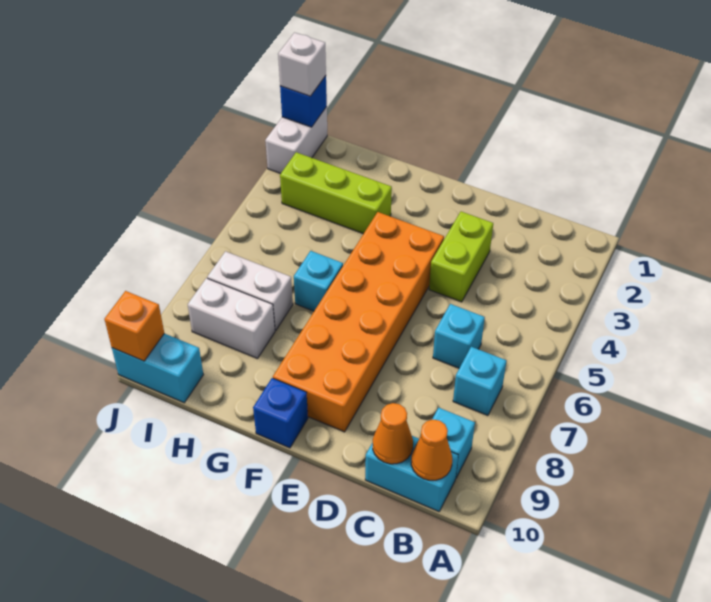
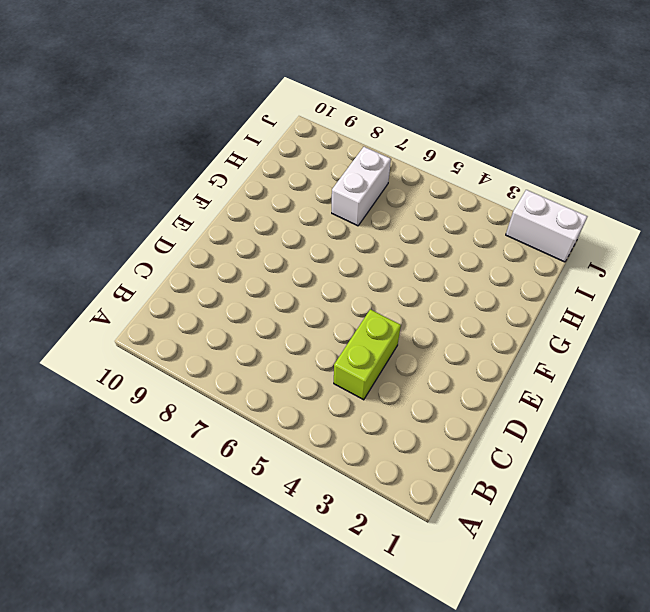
lime brick C4:D4 level 1 -> lime brick D3:D4 level 1
none -> cyan brick B7 level 1
none -> cyan brick B9 level 1
none -> cyan brick B10:C10 level 1

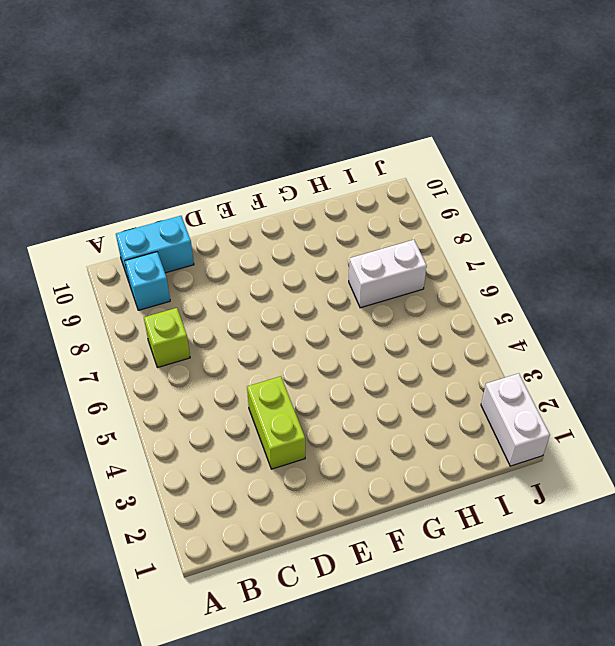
lime brick B7 level 1 -> cyan brick B7 level 1
none -> cyan brick C6 level 1
none -> orange brick E4:F9 level 1
none -> blue brick F10 level 1

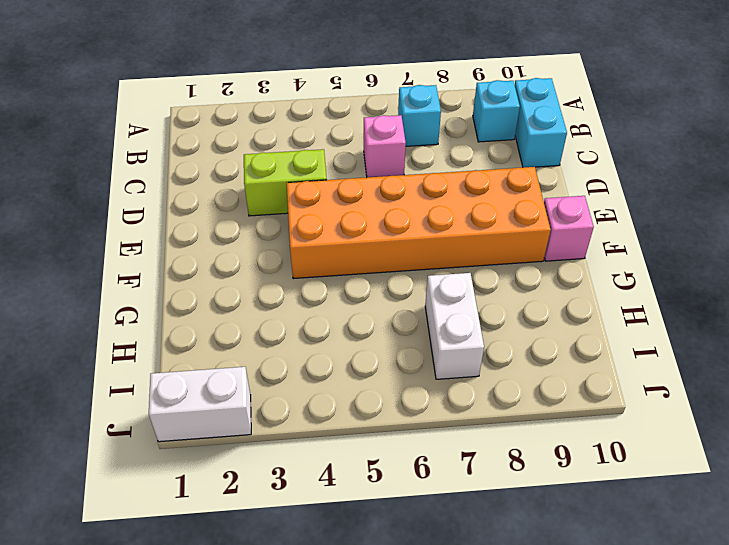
pink brick C6 level 1 -> cyan brick C6 level 1
pink brick F10 level 1 -> blue brick F10 level 1
none -> lime brick G3:I3 level 1
none -> cyan brick G6 level 1
none -> white brick H8:I8 level 1

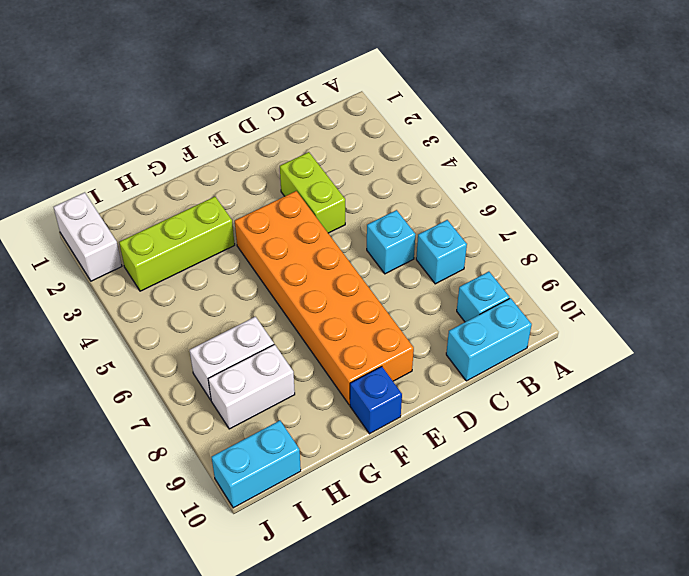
none -> cyan brick G6 level 1
none -> orange cone B10 level 2
none -> orange cone C10 level 2

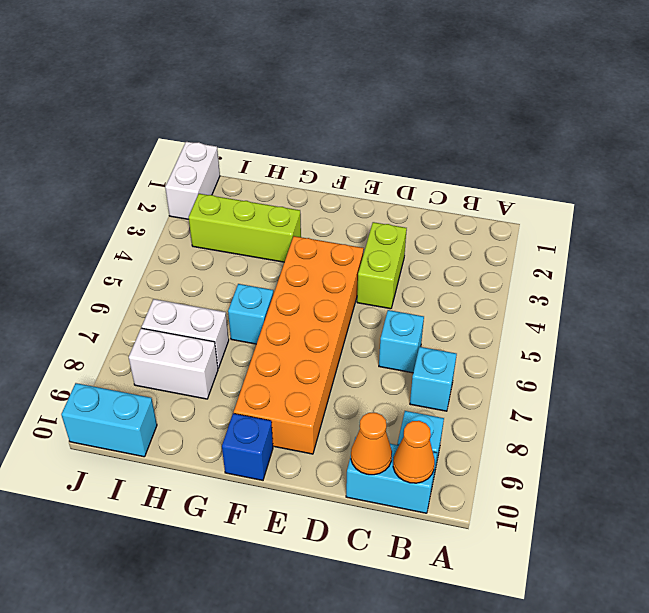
none -> blue brick J1 level 2
none -> orange brick J10 level 2
none -> white brick J1 level 3

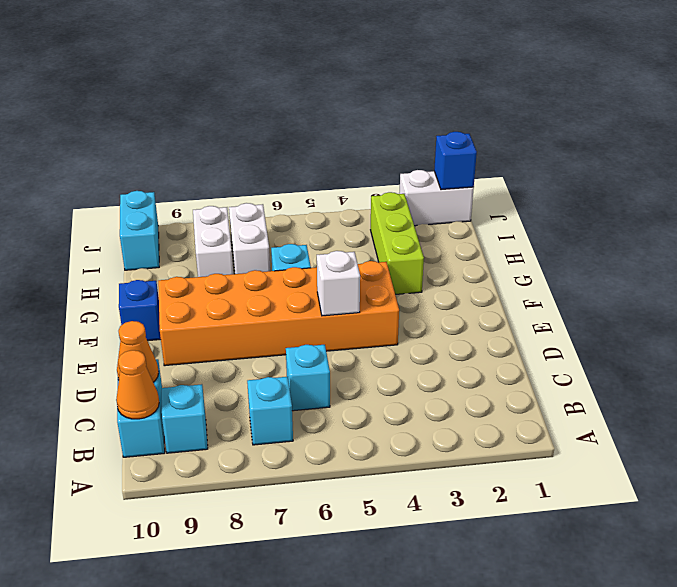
white brick E5 level 2 -> white brick J1 level 3
none -> lime brick D3:D4 level 1
none -> orange brick J10 level 2

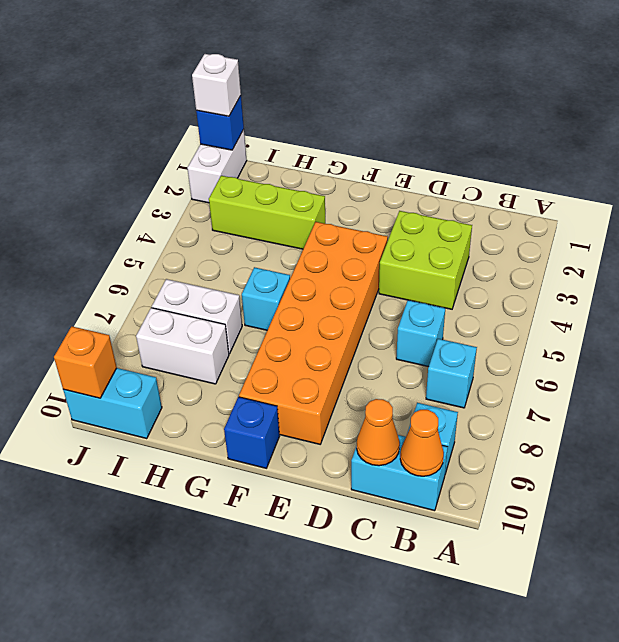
lime brick C3:D4 level 1 -> lime brick D3:D4 level 1

